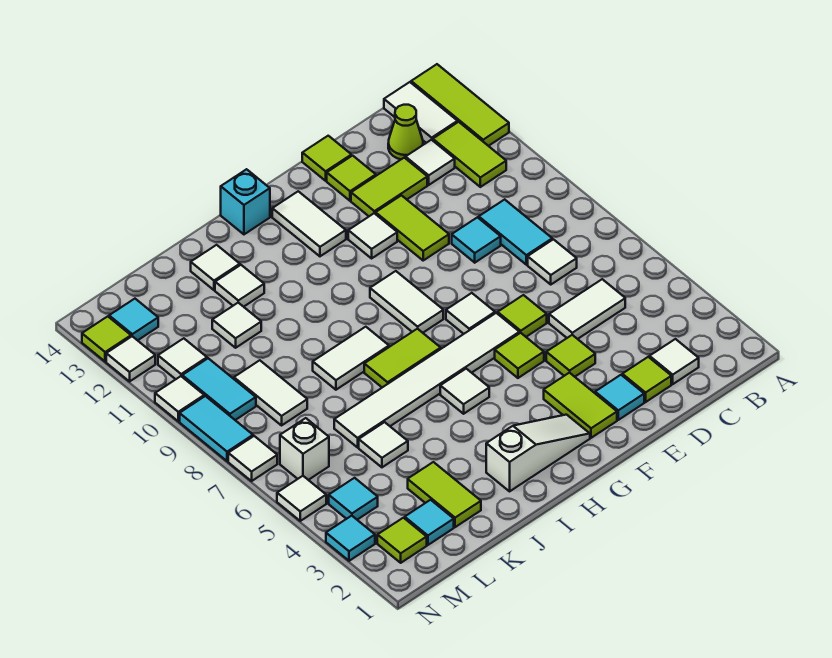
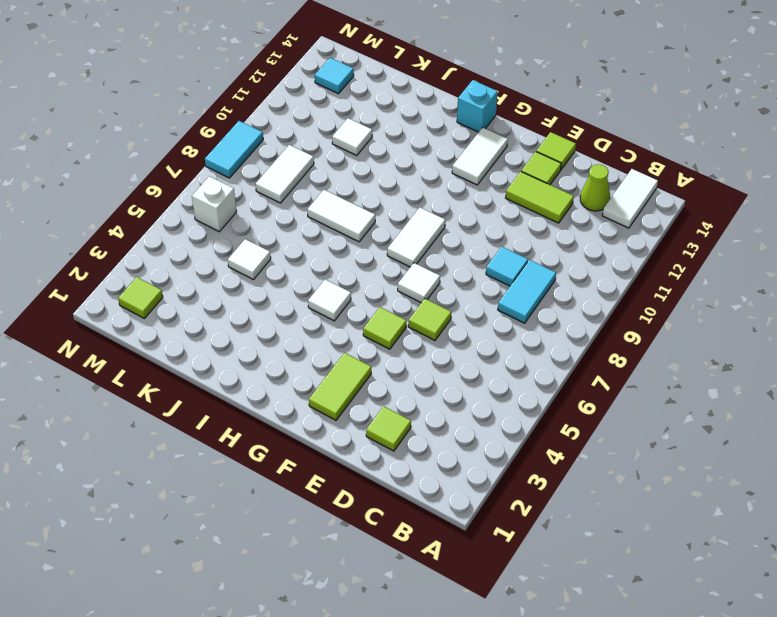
none -> lime tile A12:A14 level 1
none -> lime tile B11:B12 level 1
none -> white tile C2 level 1
none -> white tile C5:D5 level 1

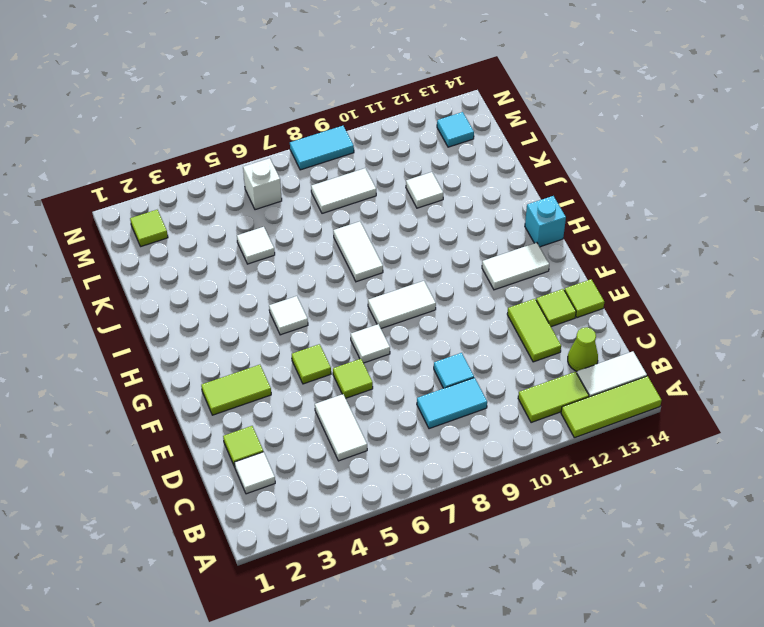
none -> white tile C7 level 1
none -> white tile C12 level 1
none -> cyan tile E2 level 1
none -> lime tile E4 level 1

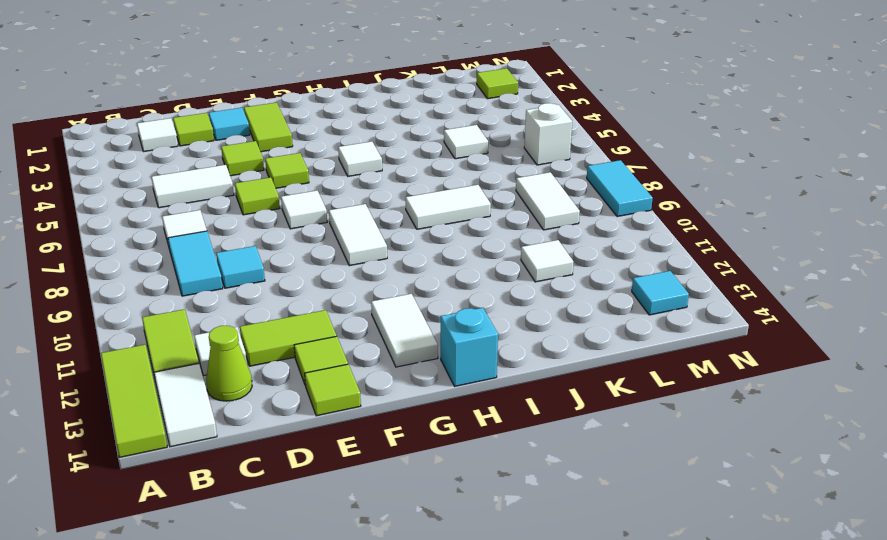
none -> lime tile E10:E11 level 1
none -> white tile F6:K6 level 1
none -> white tile F11 level 1
none -> white slope G2:I2 level 1 top I

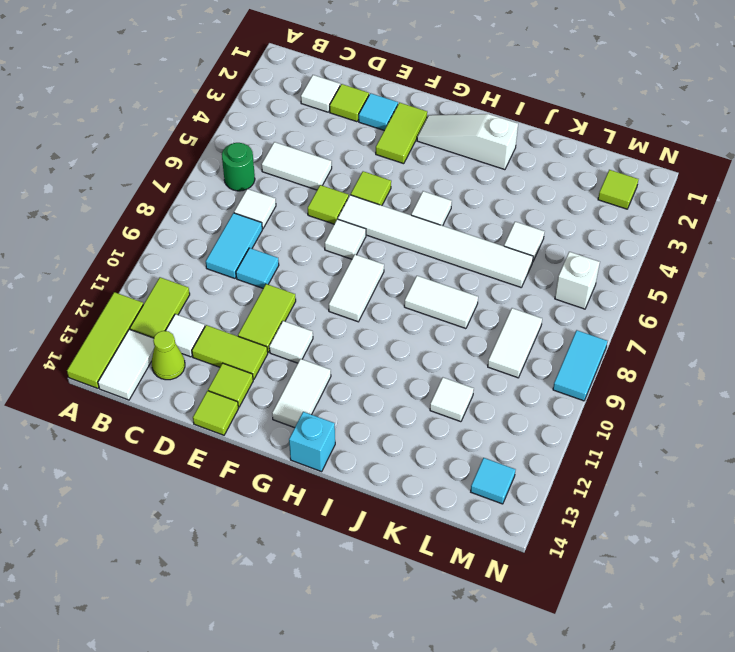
green round brick B6 level 1 -> none
none -> lime tile E4 level 1
none -> lime tile H7:I7 level 1
none -> white tile J12 level 1
none -> white tile J13 level 1

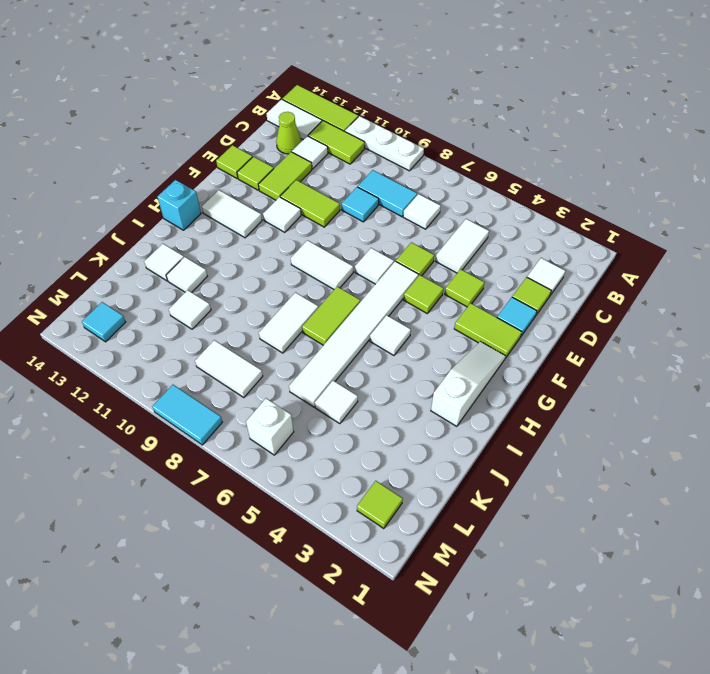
white plate A9:A11 level 1 -> none
none -> lime tile K2:K3 level 1
none -> cyan tile L2 level 1
none -> cyan tile M4 level 1
none -> cyan tile M9:M10 level 1

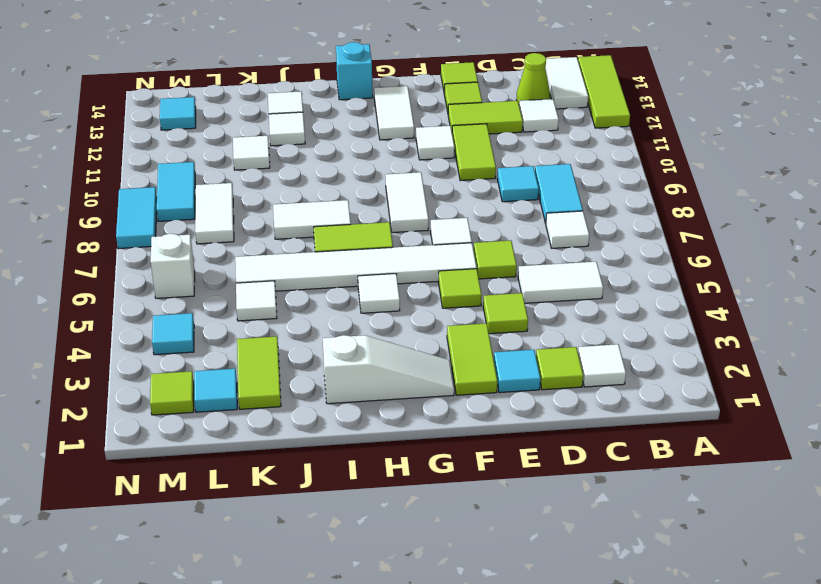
none -> lime tile B11:B12 level 1
none -> white tile M11 level 1
none -> cyan tile N3 level 1
none -> white tile N5 level 1

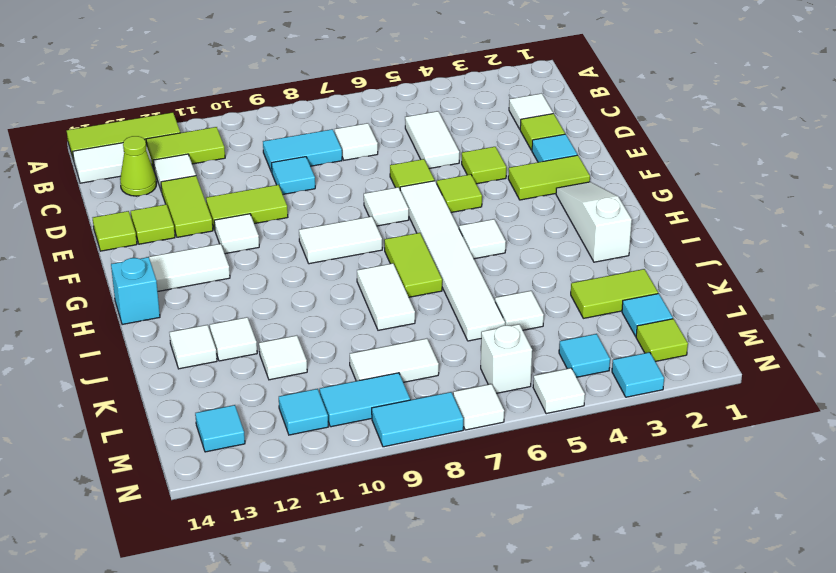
cyan tile M11 level 1 -> white tile M11 level 1
none -> white tile N10 level 1
none -> white tile N12 level 1
none -> lime tile N13 level 1

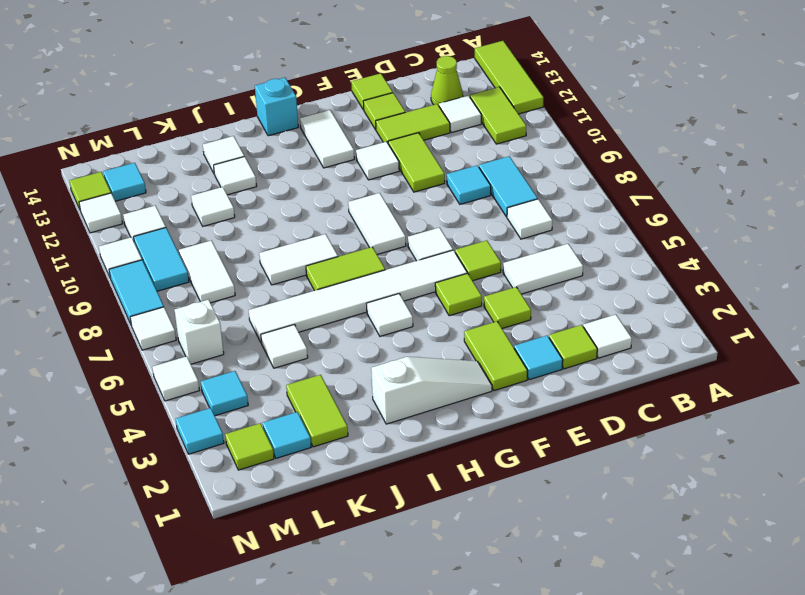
none -> white tile B13:B14 level 1

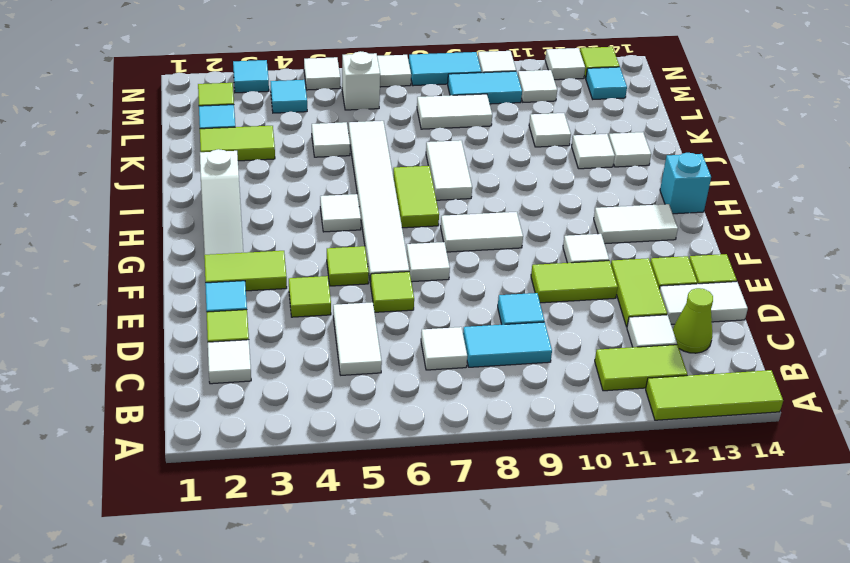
white tile D13:D14 level 1 -> white tile B13:B14 level 1

